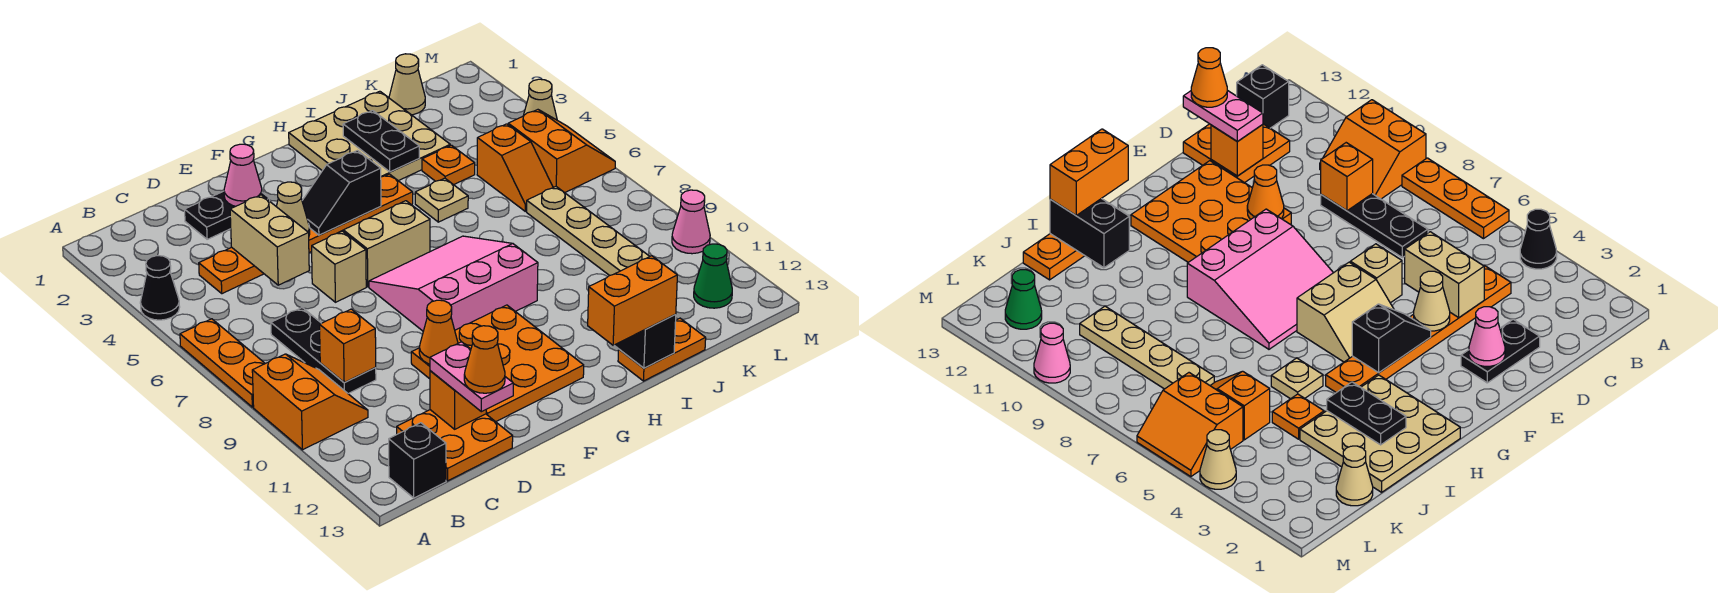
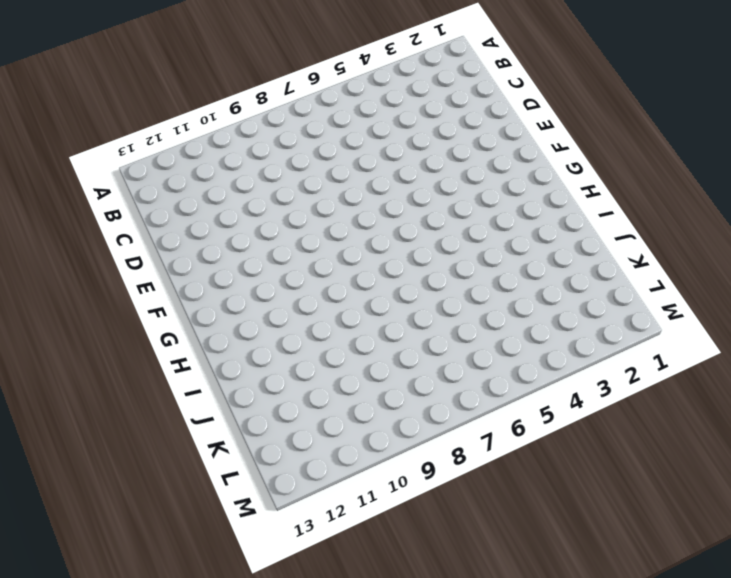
none -> black cone A4 level 1
none -> orange plate A6:A8 level 1
none -> orange slope A9:B10 level 1 top A
none -> black brick B13 level 1

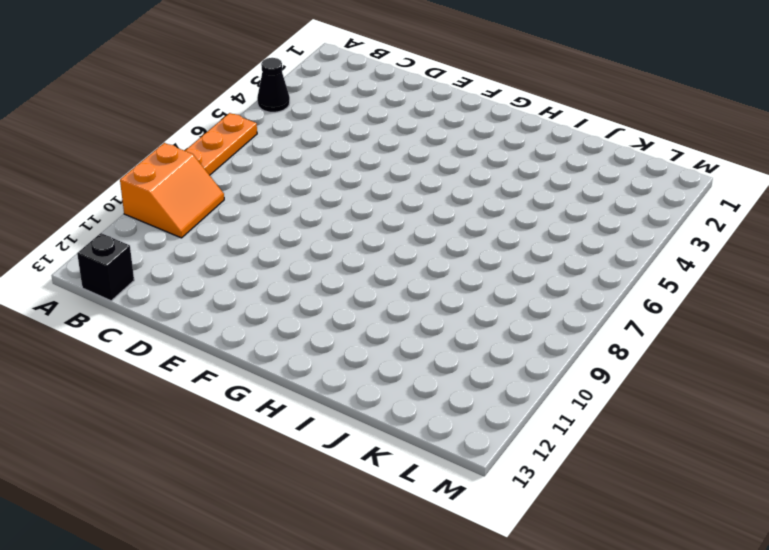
none -> orange plate C4:H4 level 1
none -> black plate C7:C9 level 1
none -> orange plate C12:D13 level 1
none -> black plate D2:E2 level 1

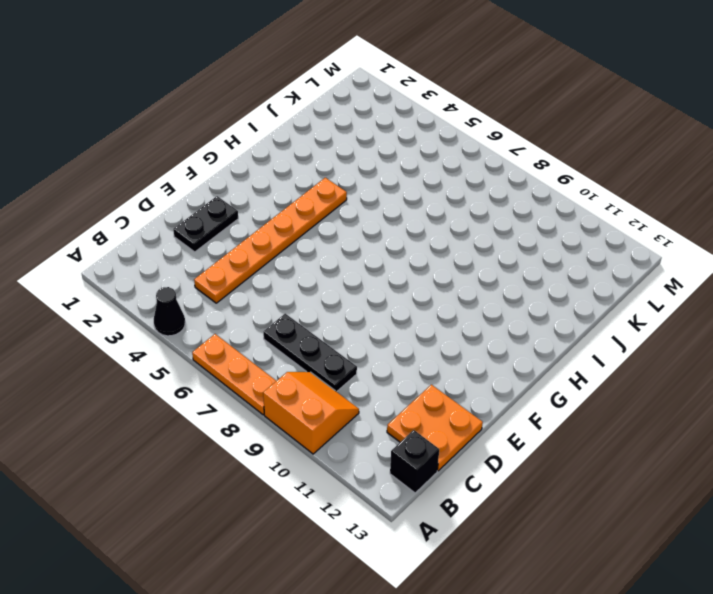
none -> tan brick E6 level 1
none -> orange plate E10:G12 level 1
none -> tan slope F5:G6 level 1 top 6
none -> pink slope F7:H9 level 1 top 9

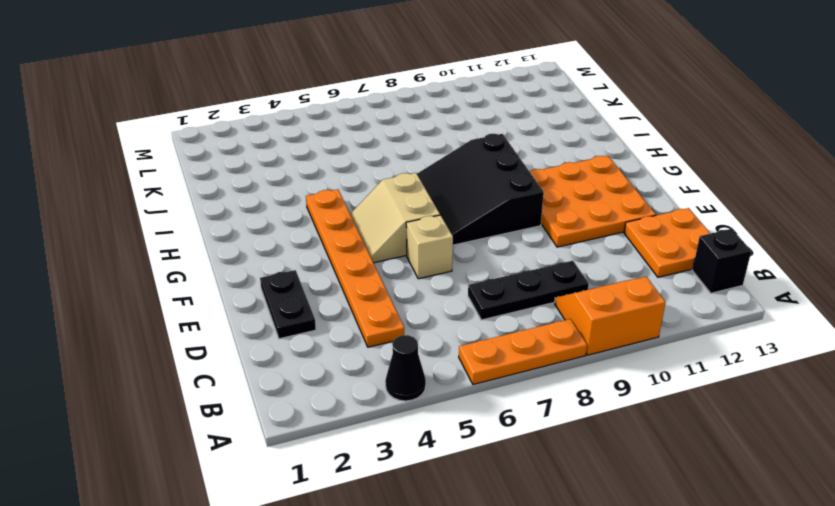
black slope F7:H9 level 1 top 9 -> pink slope F7:H9 level 1 top 9
none -> tan plate H1:J3 level 1
none -> tan plate I5 level 1
none -> orange plate I13:J13 level 1
none -> orange plate J4 level 1

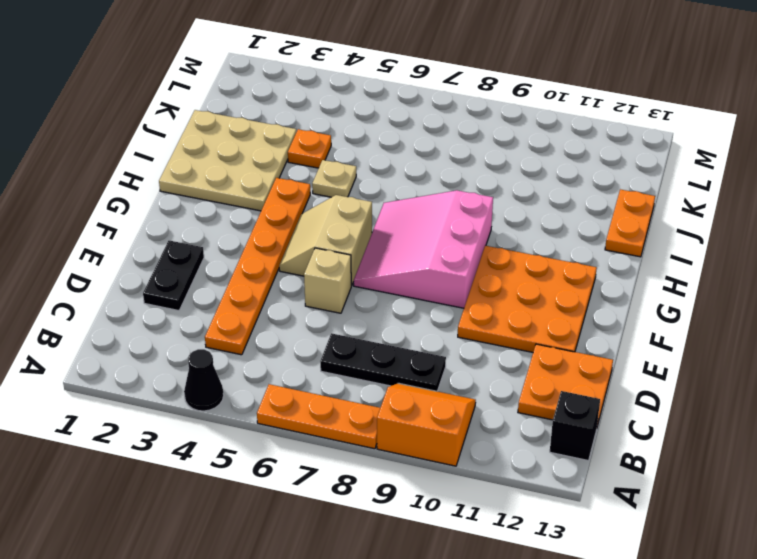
none -> tan cone K1 level 1
none -> orange slope K5:K6 level 1 top 5
none -> tan plate K7:K10 level 1
none -> orange slope L5:M6 level 1 top L

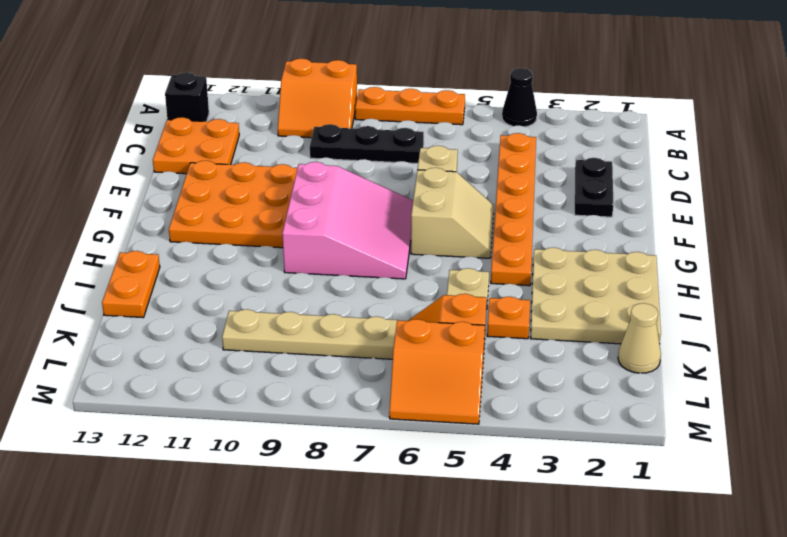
none -> green cone L12 level 1
none -> tan cone M4 level 1
none -> pink cone M10 level 1
none -> orange brick C9 level 2

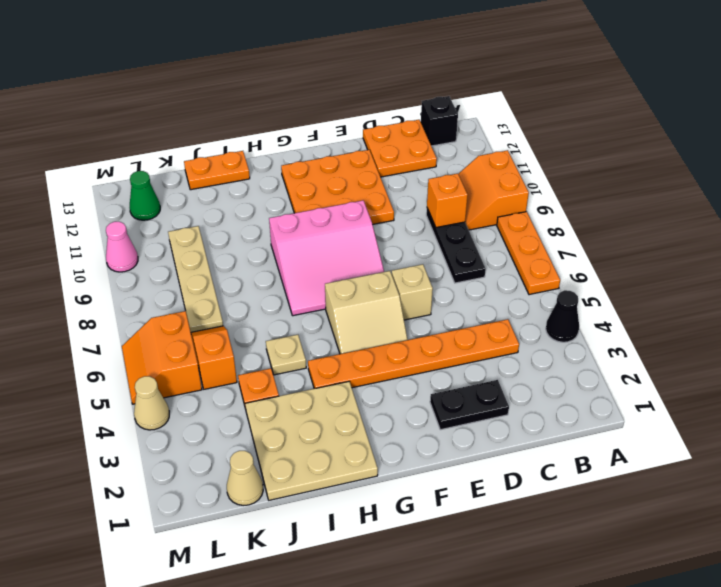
none -> tan brick D4:D5 level 2
none -> orange brick D12 level 2
none -> pink cone E2 level 2
none -> tan cone E4 level 2

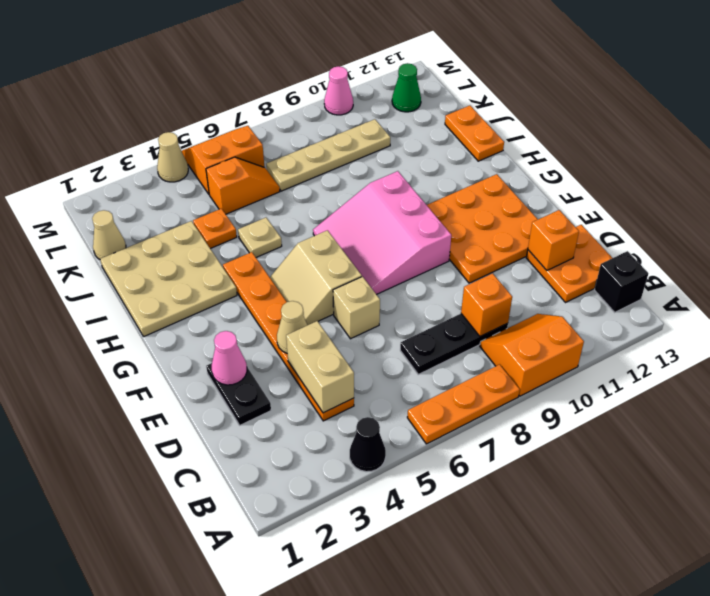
tan brick C4:D4 level 2 -> tan brick D4:D5 level 2
none -> orange cone E10 level 2
none -> black slope F4:G4 level 2 top G
none -> black plate I2:I3 level 2
none -> black brick I12:I13 level 2

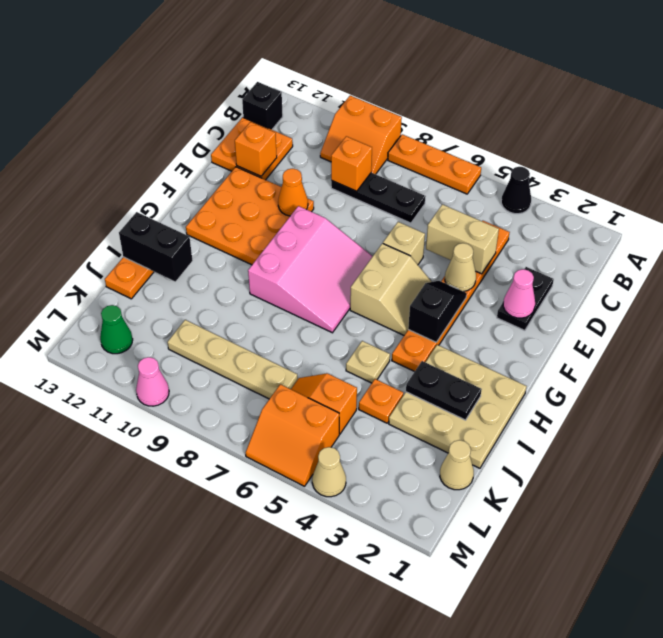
none -> pink plate D12:D13 level 3
none -> orange brick H13:I13 level 3
none -> orange cone D13 level 4

